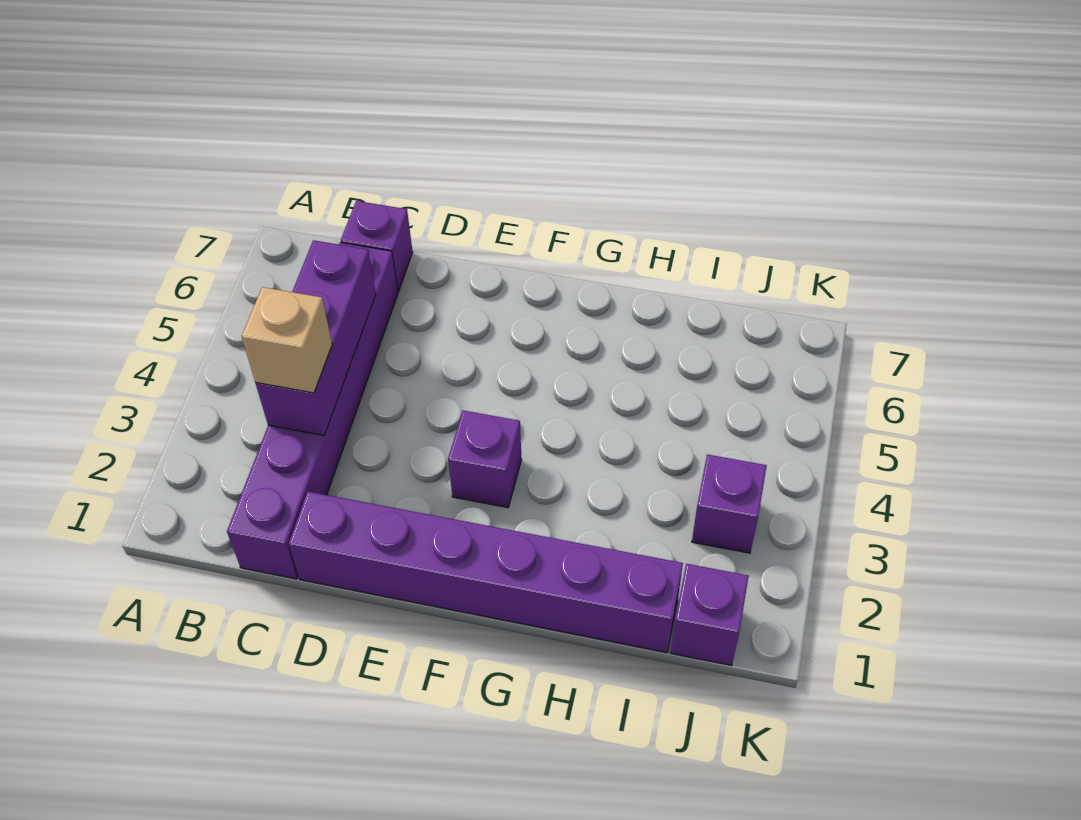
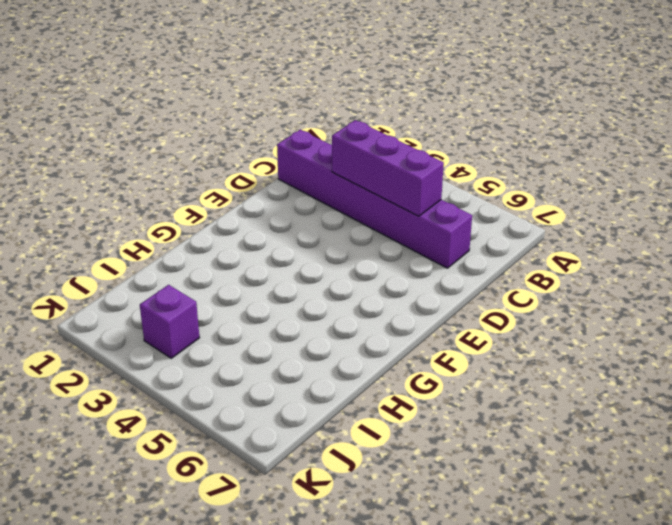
none -> purple brick C7 level 1
none -> purple brick D1:I1 level 1

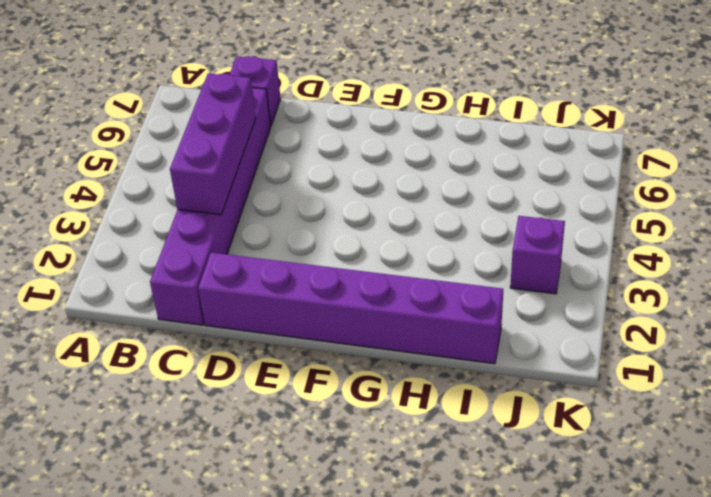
none -> purple brick F3 level 1
none -> purple brick J1 level 1

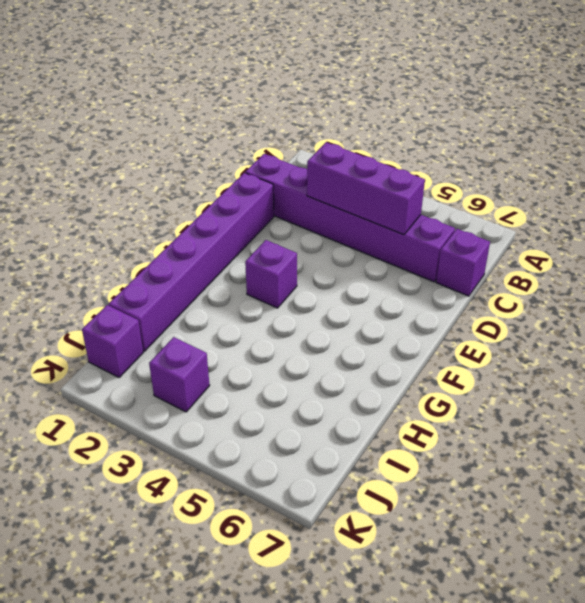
none -> tan brick C3 level 3

